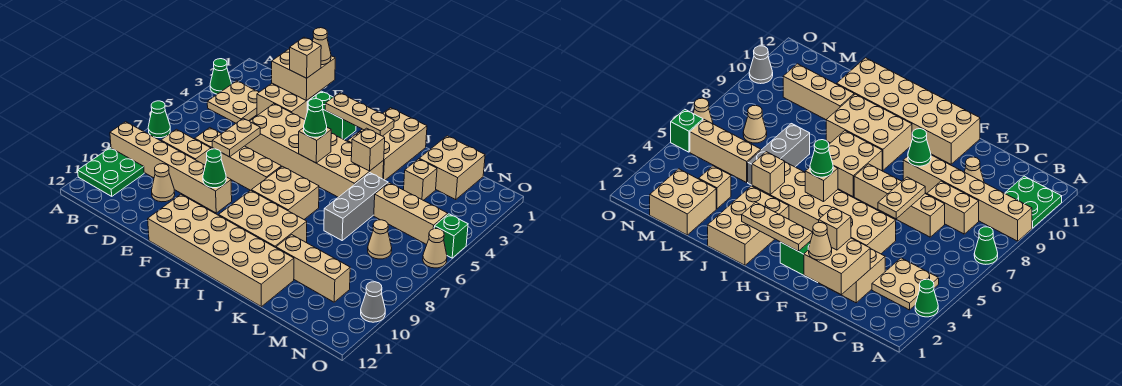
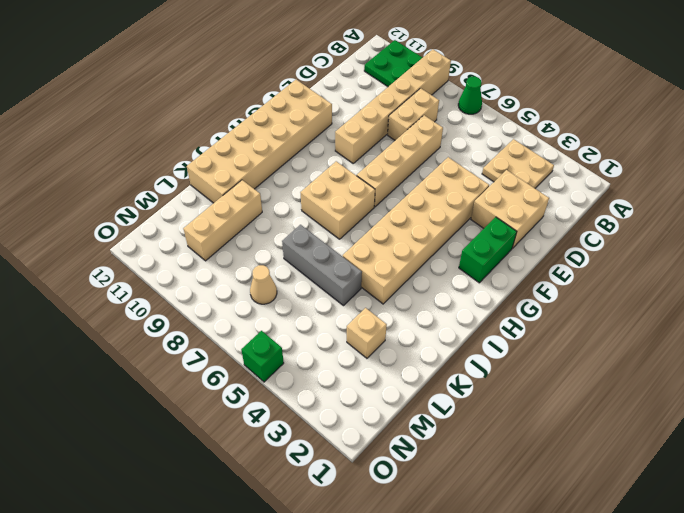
none -> green cone A3 level 1
none -> tan cone D10 level 1
none -> tan brick H9:J10 level 1
none -> tan brick I1:J3 level 1

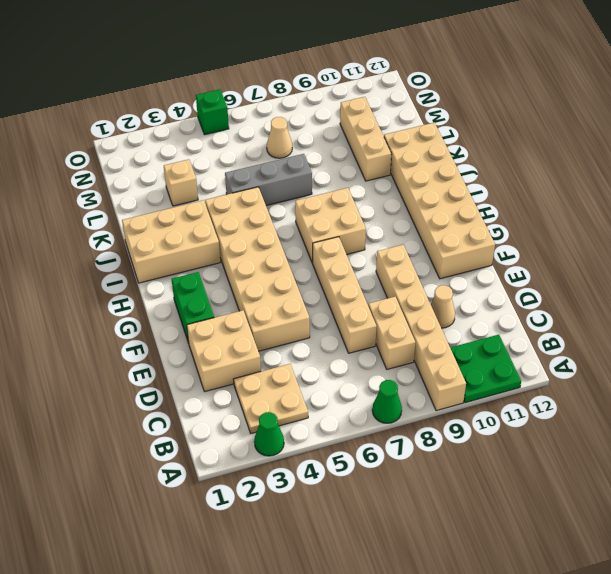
none -> tan brick H9:J10 level 1
none -> tan brick L1:M2 level 1
none -> tan brick L5:N5 level 1
none -> tan cone O6 level 1

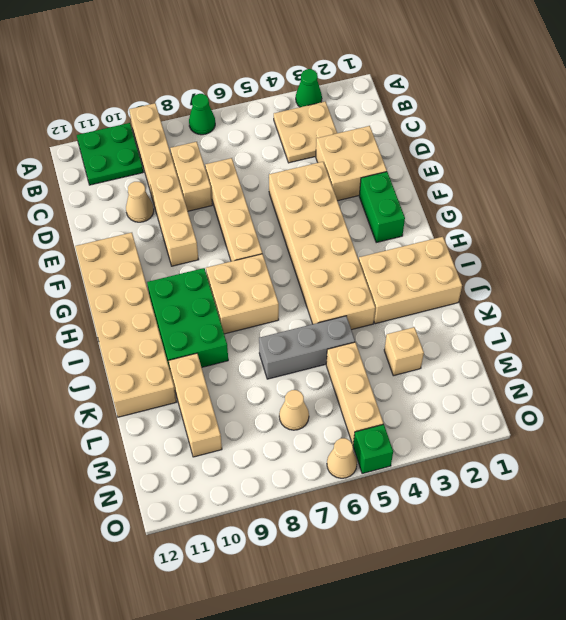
green brick H9:J10 level 1 -> tan brick H9:J10 level 1
none -> tan brick L1:M2 level 1
none -> grey cone O10 level 1
none -> tan brick D1:E2 level 2
none -> tan plate E6:E7 level 2

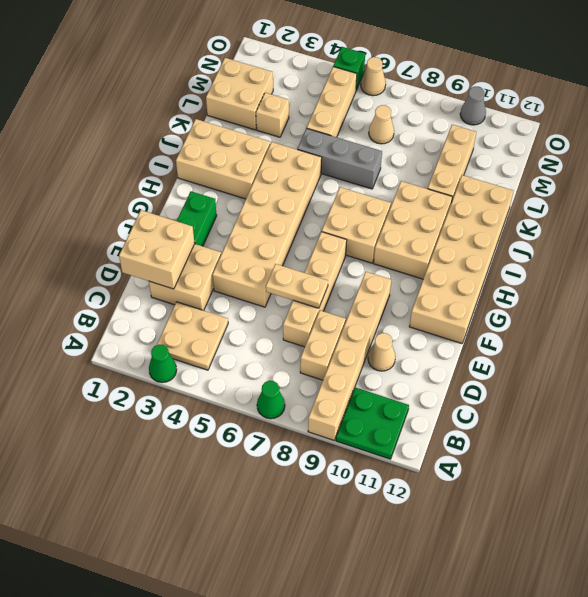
none -> green cone F9 level 2
none -> tan plate G2:I2 level 2
none -> tan brick H5 level 2
none -> tan brick J4 level 2

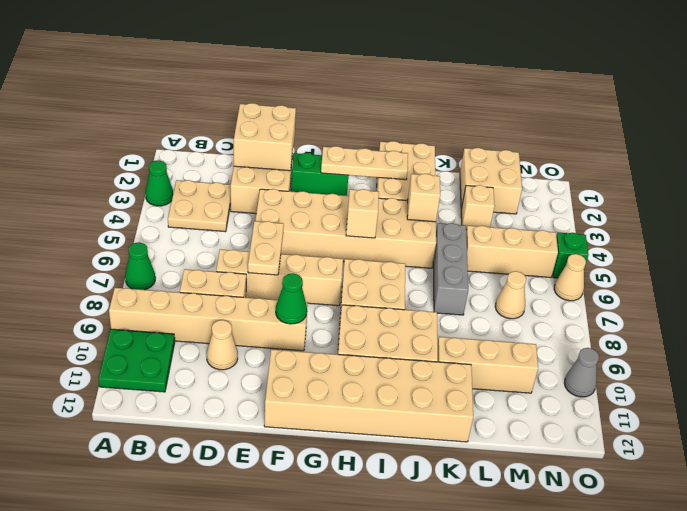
none -> tan cone E1 level 3
none -> tan brick E2 level 3
none -> green cone H5 level 3

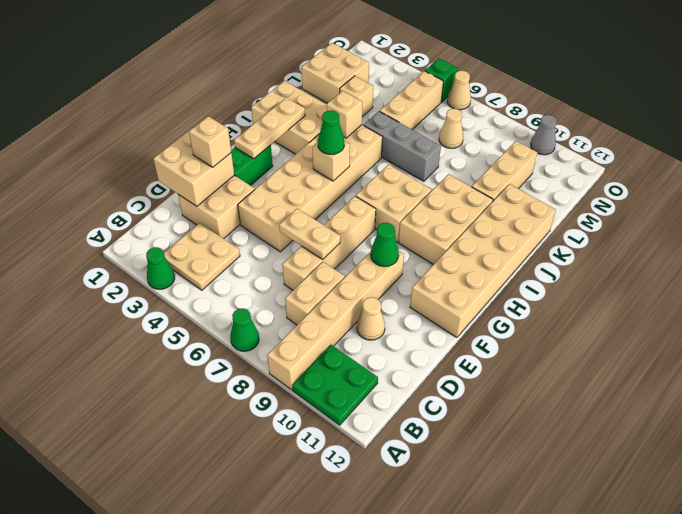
none -> tan cone E1 level 3

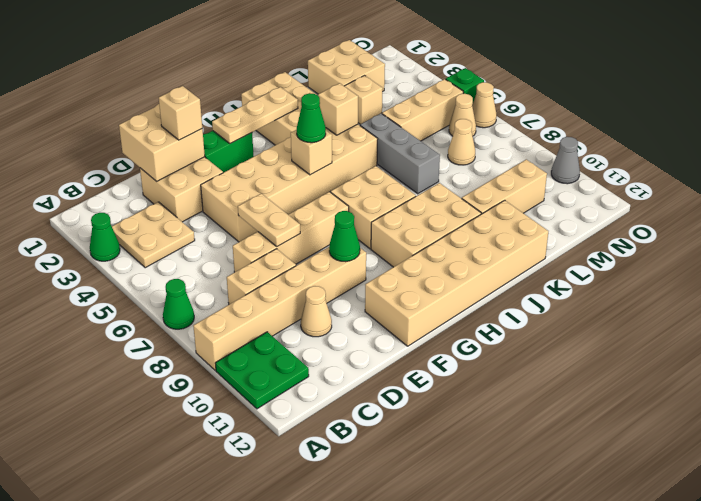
tan cone N6 level 1 -> tan cone E1 level 3

